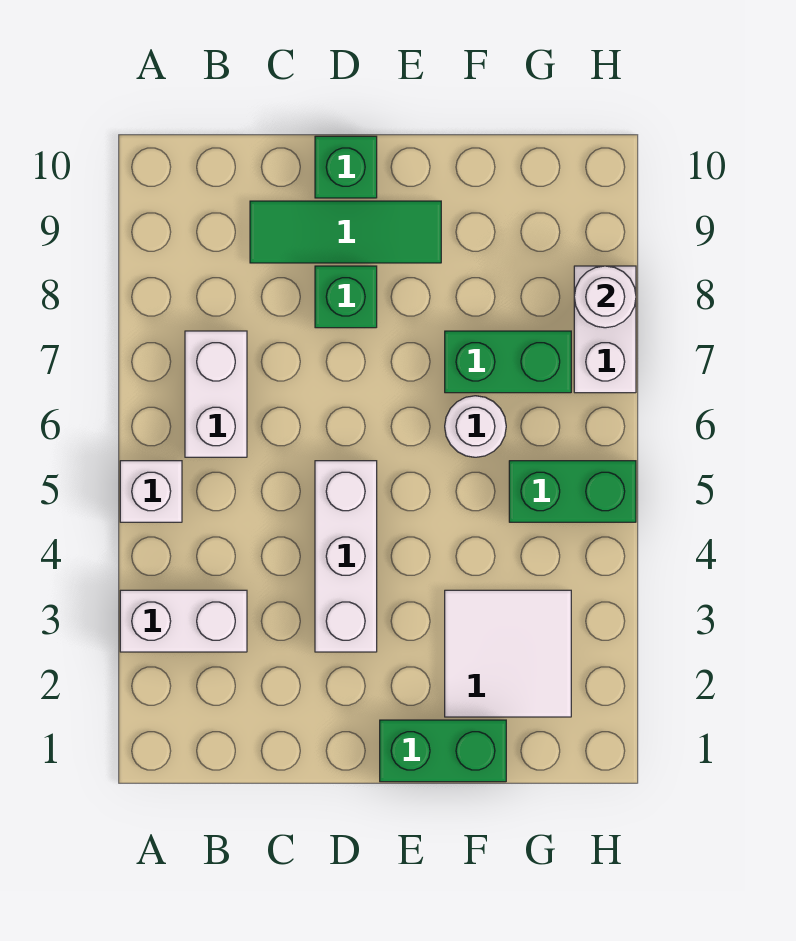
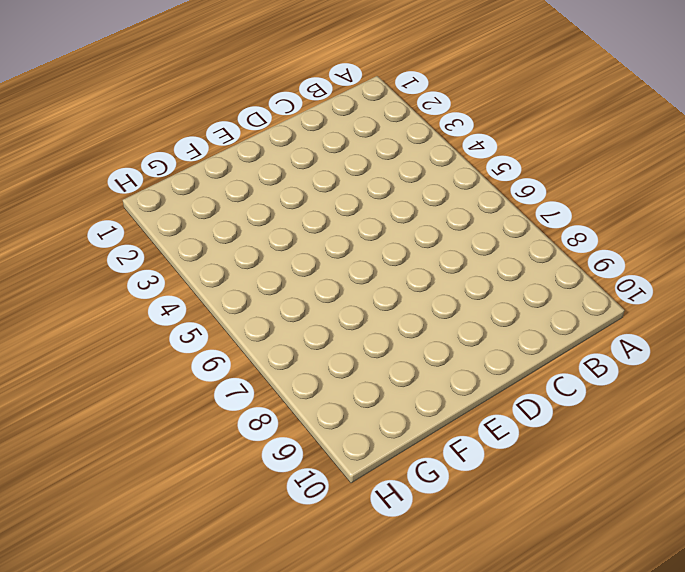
none -> white brick A3:B3 level 1
none -> white brick A5 level 1
none -> white brick B6:B7 level 1

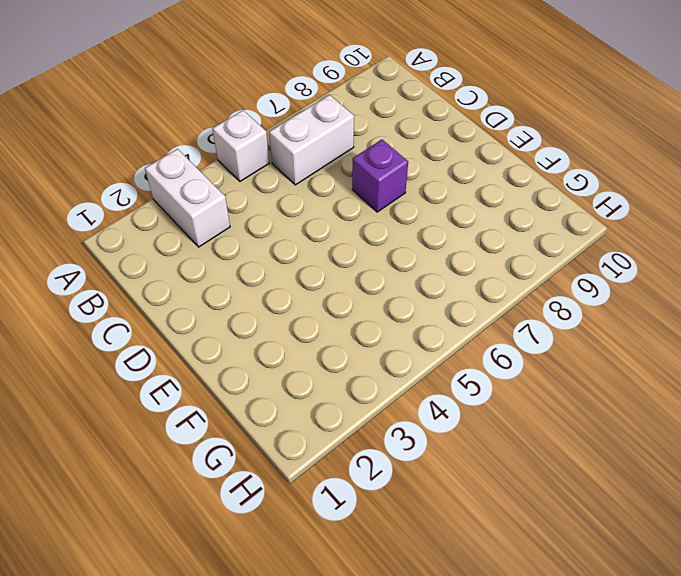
purple brick D7 level 1 -> none
none -> green tile C9:E9 level 1
none -> white brick D3:D5 level 1
none -> green brick D8 level 1

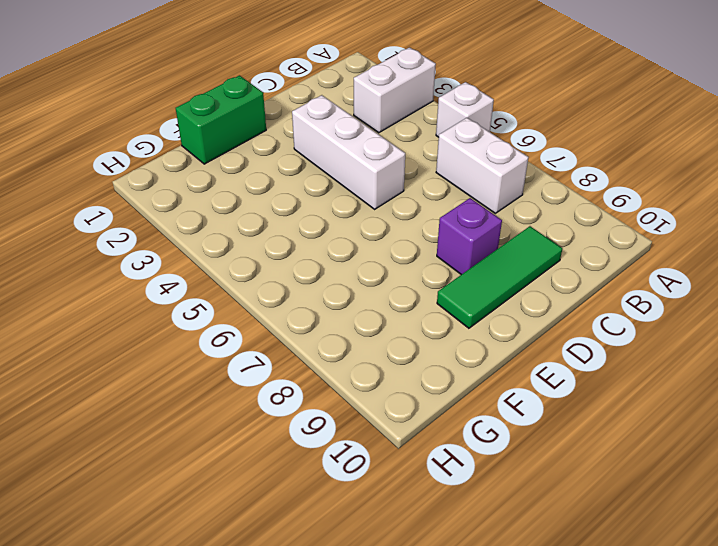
purple brick D8 level 1 -> green brick D8 level 1
none -> green brick D10 level 1
none -> white tile F2:G3 level 1
none -> white round brick F6 level 1

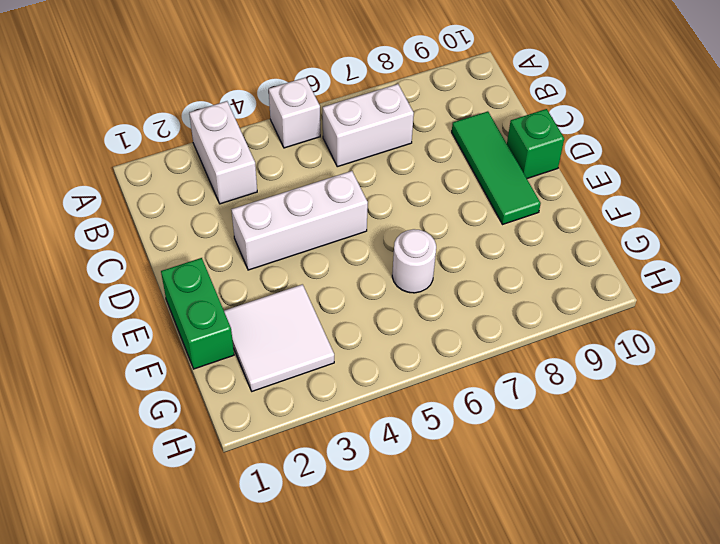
none -> green brick D8 level 1
none -> green brick F7:G7 level 1
none -> green brick G5:H5 level 1

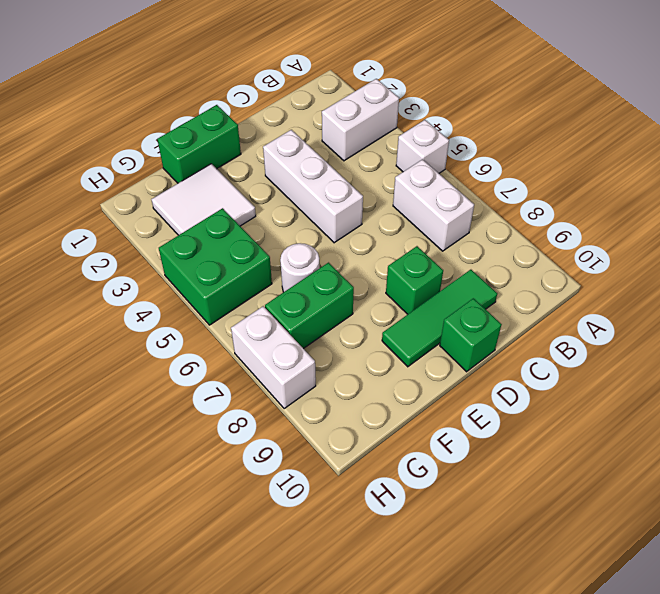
green brick G4:H5 level 1 -> green brick G5:H5 level 1
none -> white round brick H8 level 2

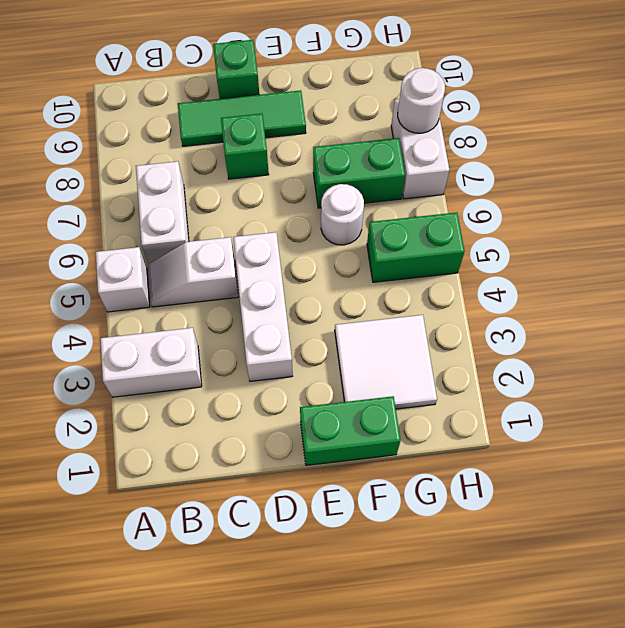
white slope B5:C5 level 1 top C -> none

